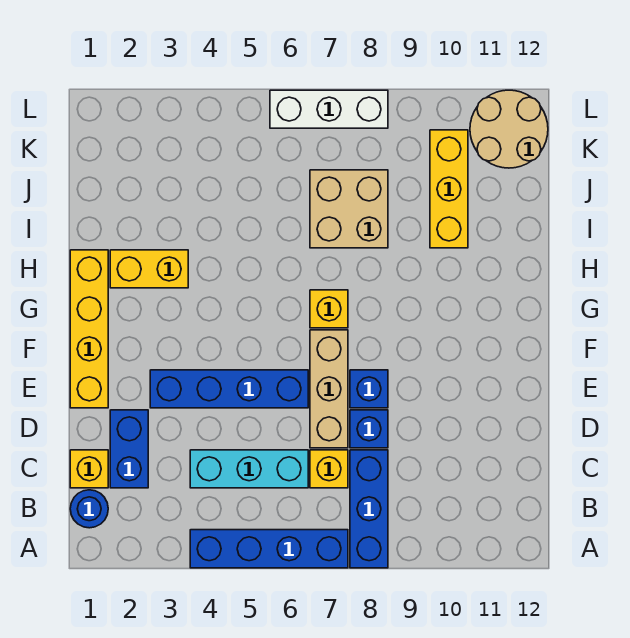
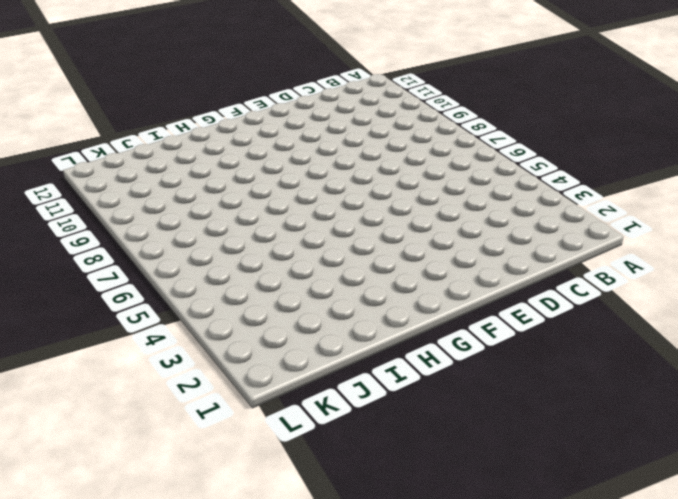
none -> blue brick A4:A7 level 1
none -> blue brick A8:C8 level 1
none -> blue round brick B1 level 1

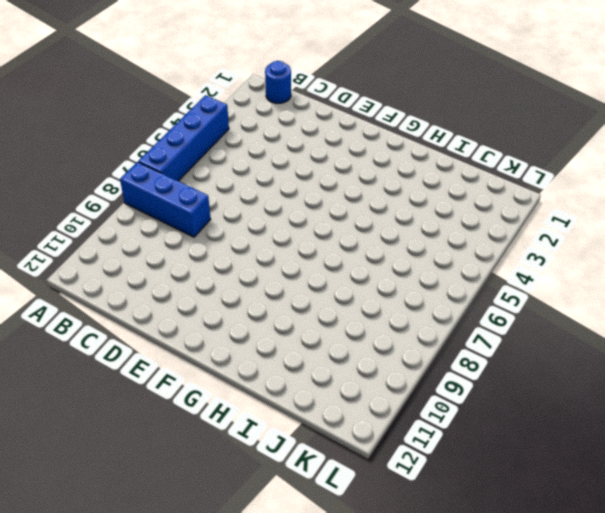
none -> yellow brick C1 level 1
none -> blue brick C2:D2 level 1
none -> cyan brick C4:C6 level 1

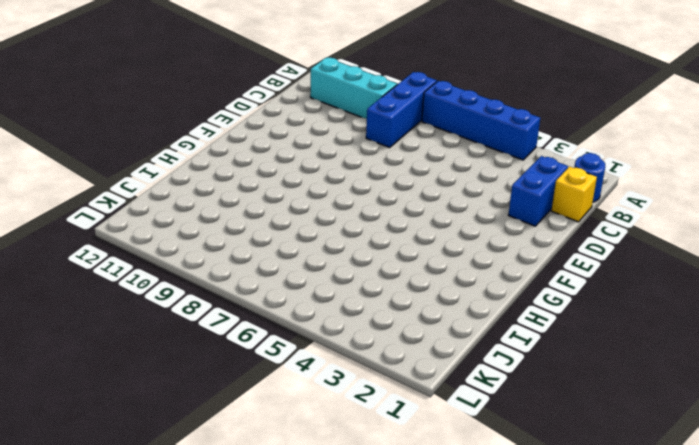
cyan brick B9:B11 level 1 -> cyan brick C4:C6 level 1
none -> yellow brick C7 level 1
none -> tan brick D7:F7 level 1
none -> blue brick D8 level 1

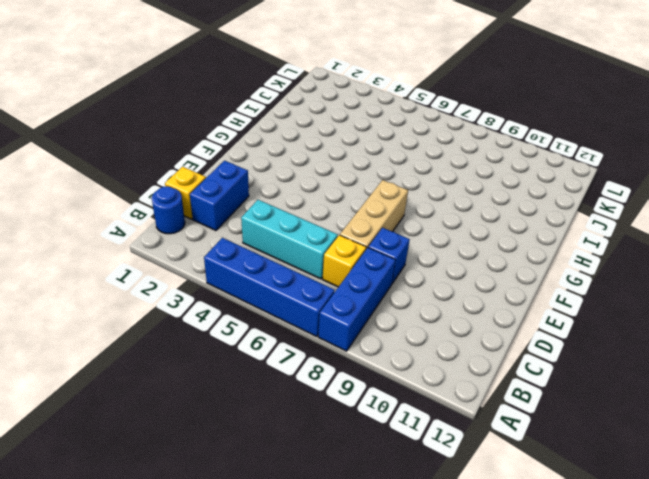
none -> yellow brick E1:H1 level 1
none -> blue brick E3:E6 level 1
none -> blue brick E8 level 1

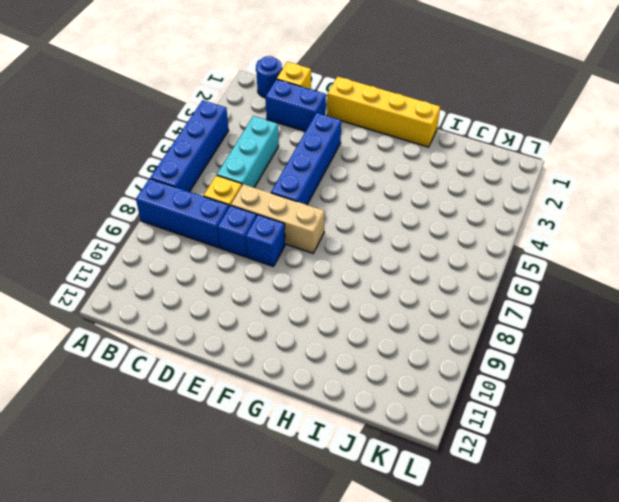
none -> yellow brick G7 level 1
none -> yellow brick H2:H3 level 1
none -> tan brick I7:J8 level 1

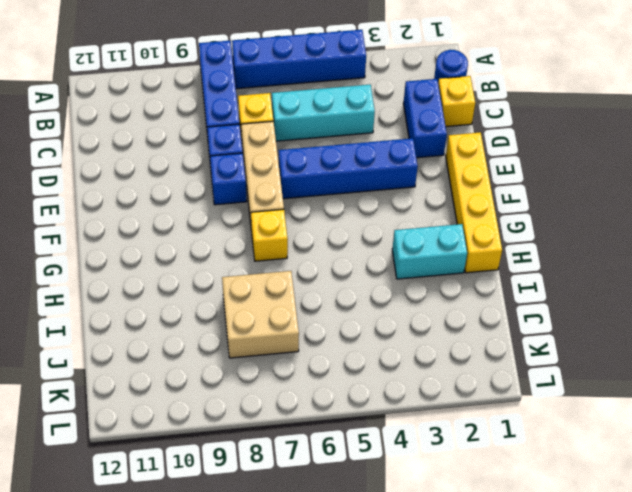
cyan brick H2:H3 level 1 -> yellow brick H2:H3 level 1
none -> yellow brick I10:K10 level 1
none -> tan round brick K11:L12 level 1
none -> white brick L6:L8 level 1

